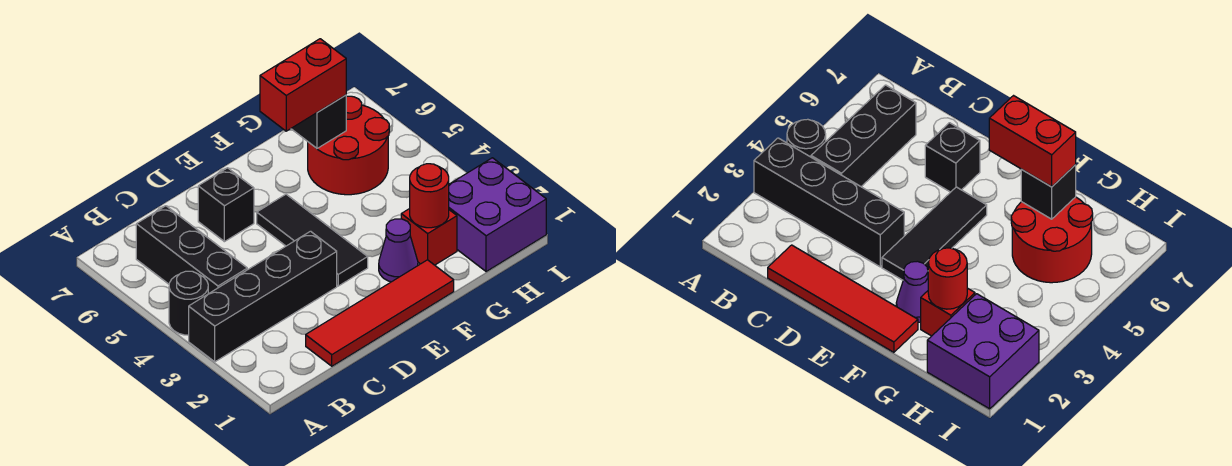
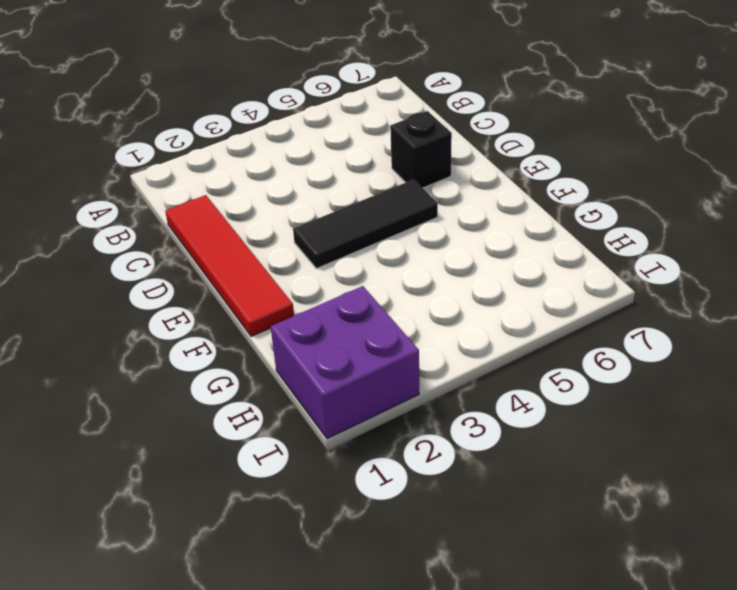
none -> black brick A3:D3 level 1
none -> black round brick A4 level 1
none -> black brick B4:B6 level 1

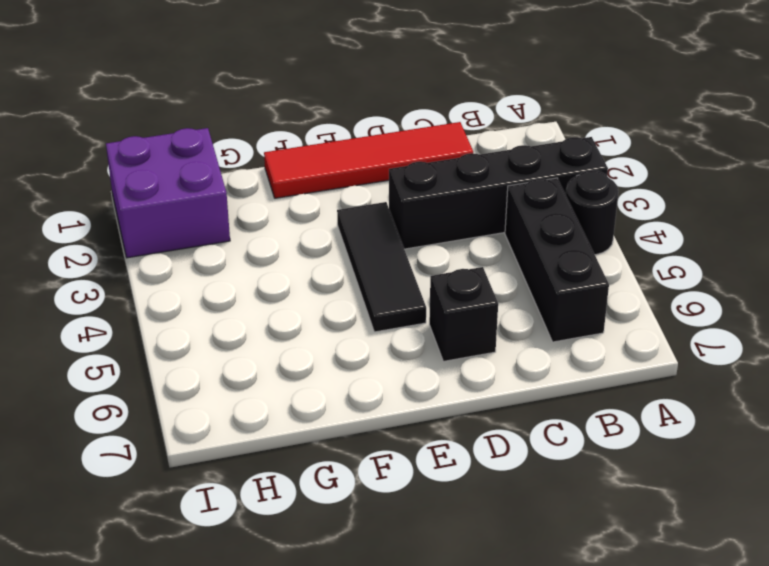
none -> purple cone F2 level 1
none -> red brick G2 level 1
none -> red round brick G5:H6 level 1

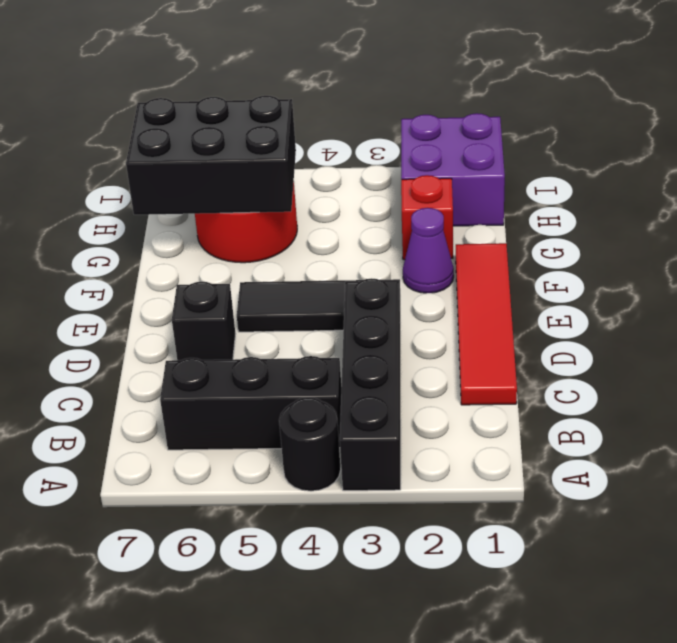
black brick G5:H7 level 2 -> black brick G6 level 2
none -> red round brick G2 level 2
none -> red brick F6:G6 level 3

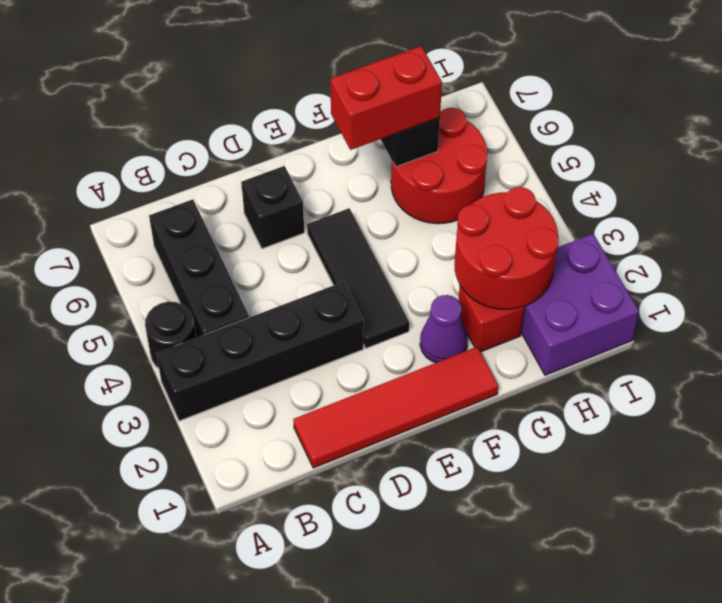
red round brick G2:H3 level 2 -> red round brick G2 level 2

